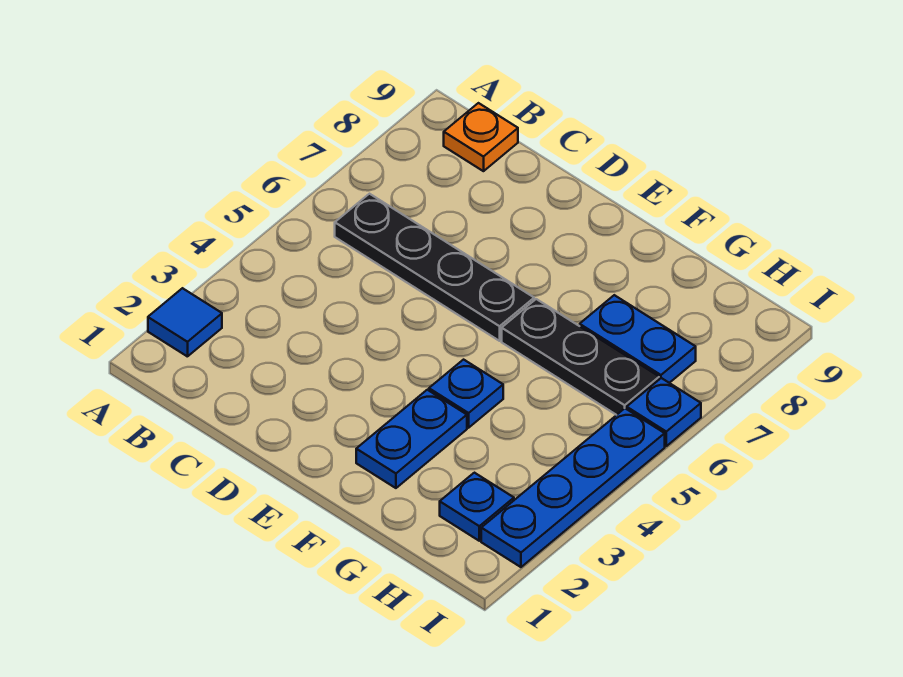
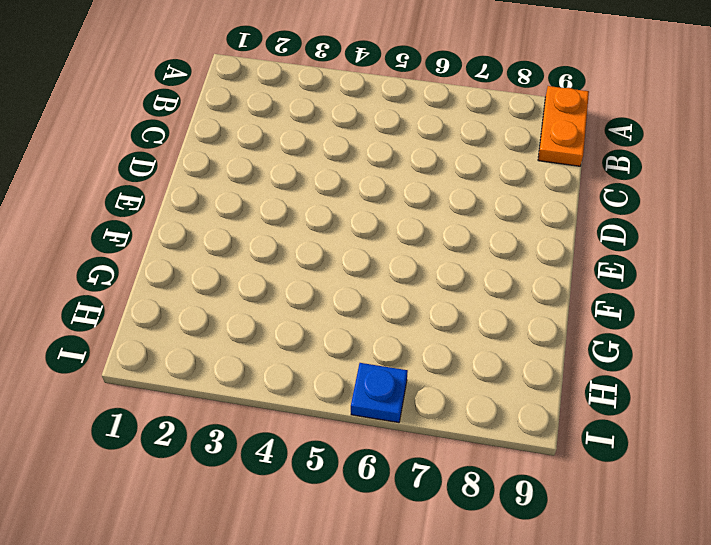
orange plate A9:B9 level 1 -> orange plate B9 level 1
none -> blue tile A2 level 1
none -> black plate B6:E6 level 1

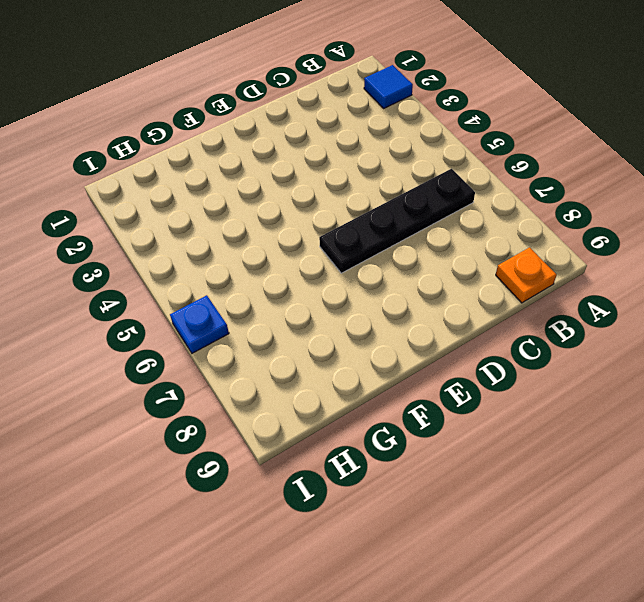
none -> blue plate F2:F3 level 1
none -> blue plate F4 level 1

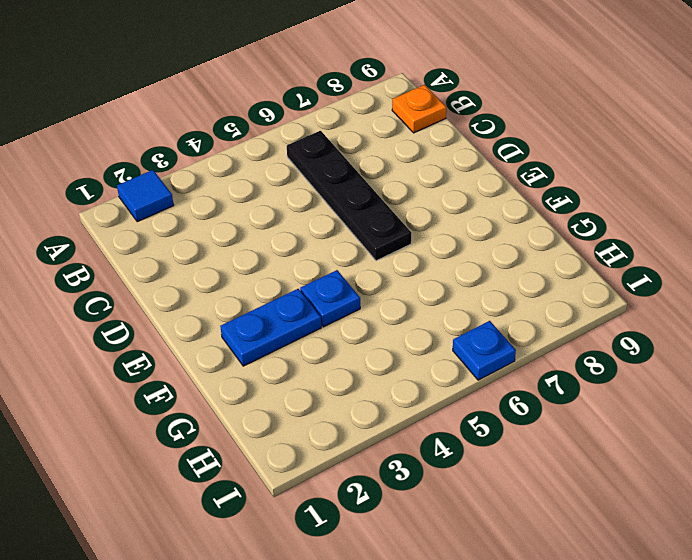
none -> black plate F6:H6 level 1
none -> blue plate G7:H7 level 1

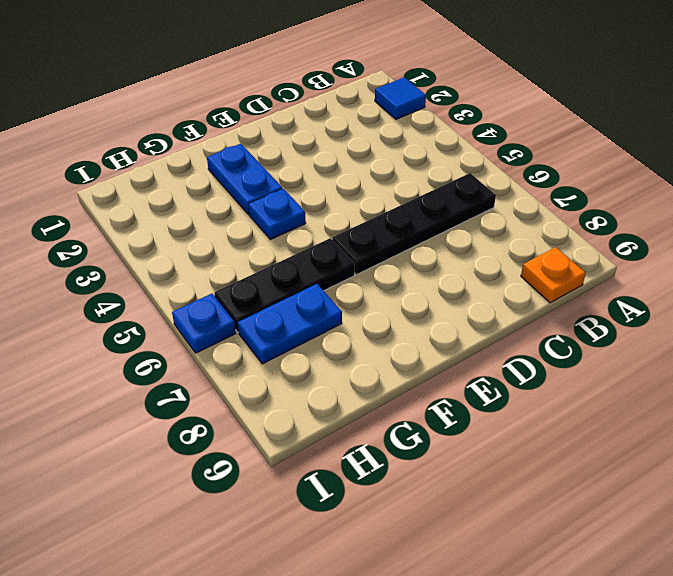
none -> blue plate H2 level 1
none -> blue plate I2:I5 level 1

